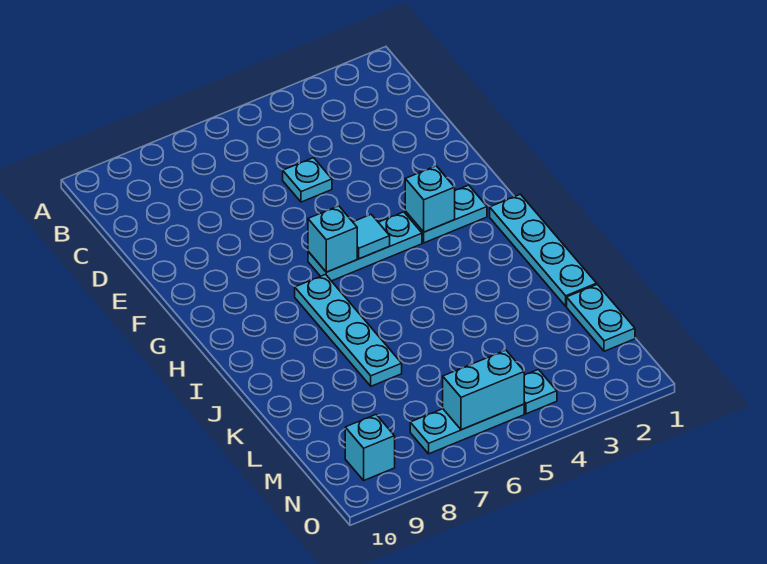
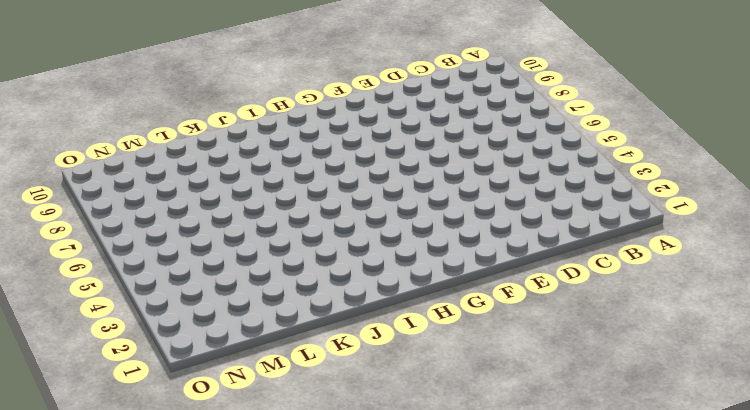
none -> cyan plate D5 level 1
none -> cyan plate G2:G3 level 1
none -> cyan plate G4:G6 level 1

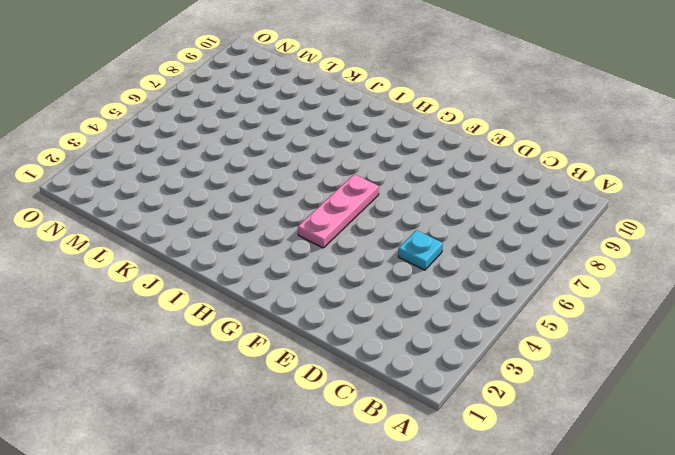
pink plate G4:G6 level 1 -> cyan plate G4:G6 level 1
none -> cyan plate G2:G3 level 1
none -> cyan plate H1:K1 level 1
none -> cyan plate H7:K7 level 1

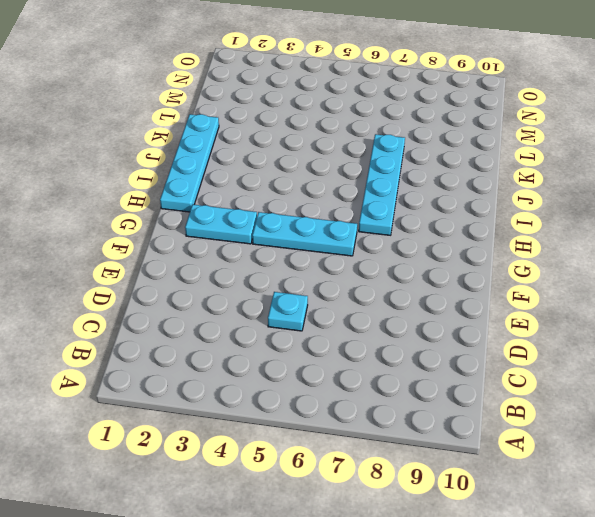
none -> cyan plate L1:M1 level 1
none -> cyan plate N4 level 1
none -> cyan plate N5:N7 level 1

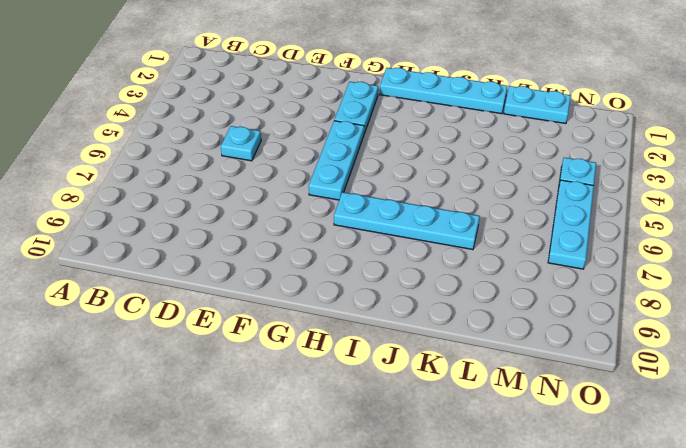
none -> cyan brick N9 level 1
none -> cyan brick G3 level 2
none -> cyan tile G5 level 2

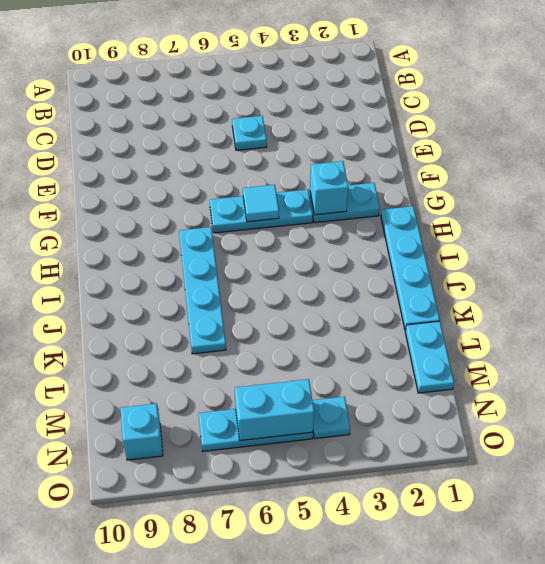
none -> cyan brick G6 level 2

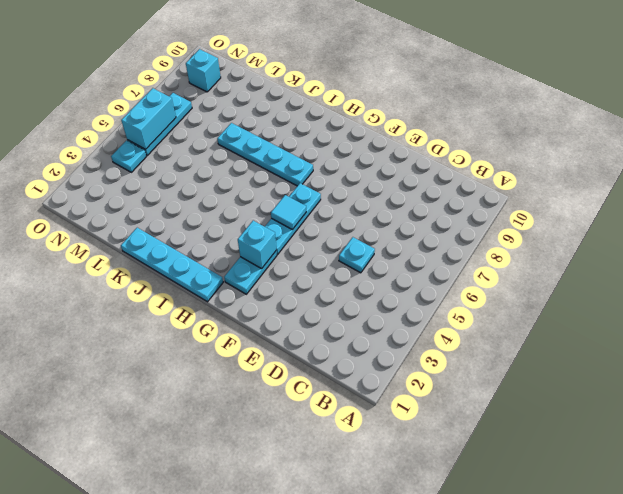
none -> cyan plate L1:M1 level 1
none -> cyan brick G6 level 2

